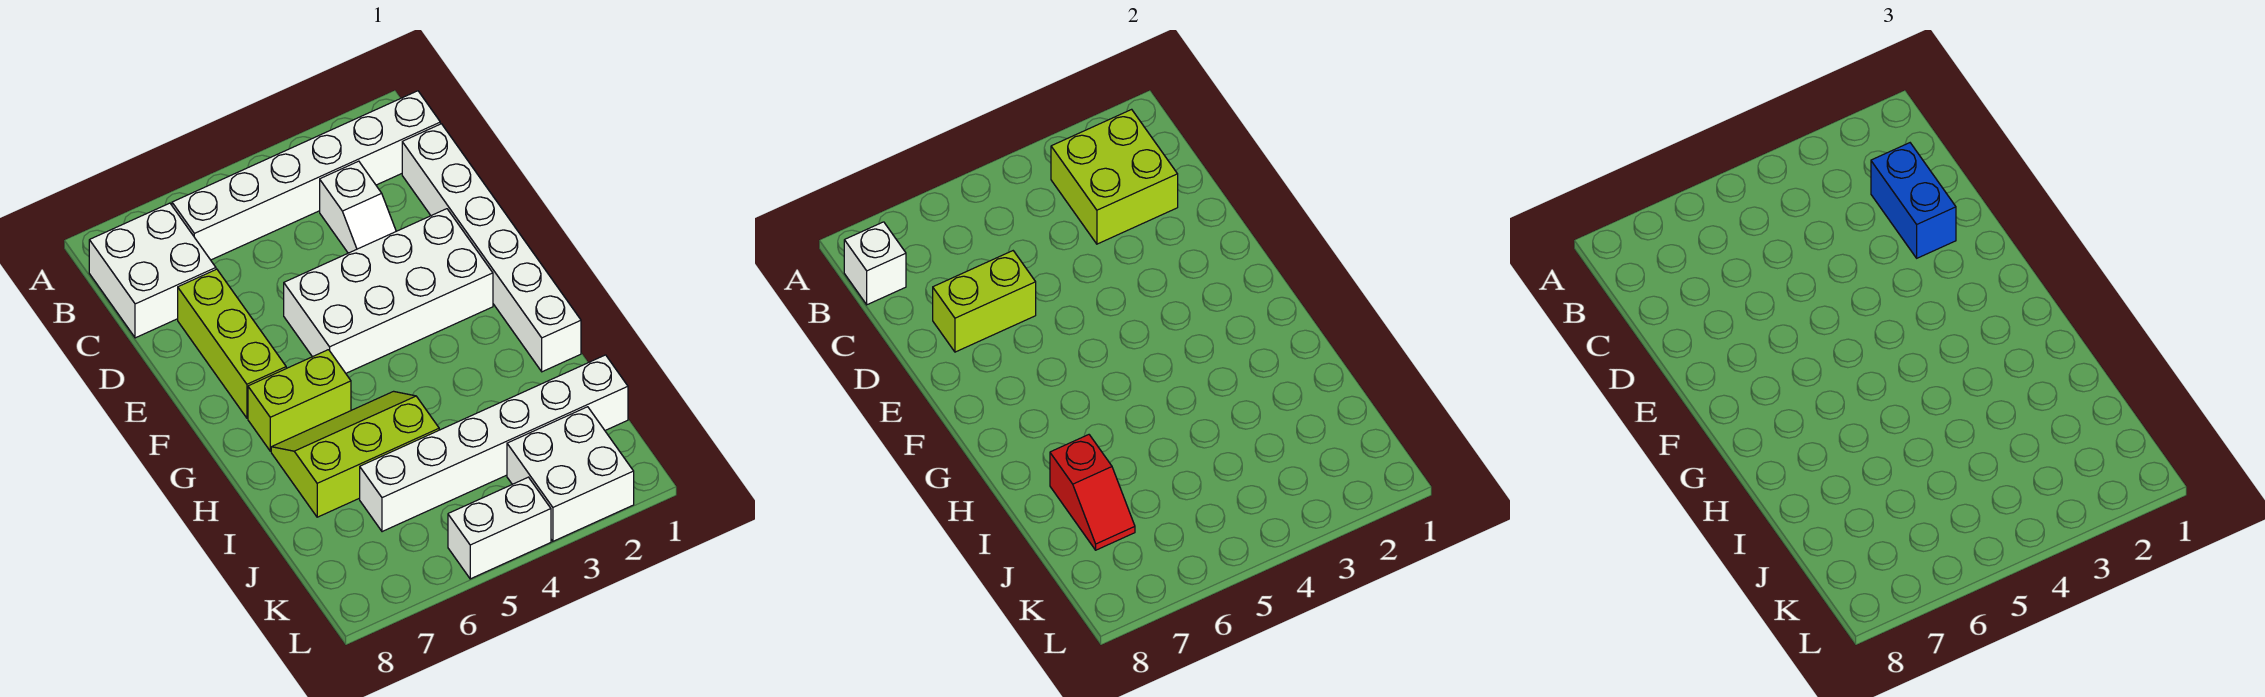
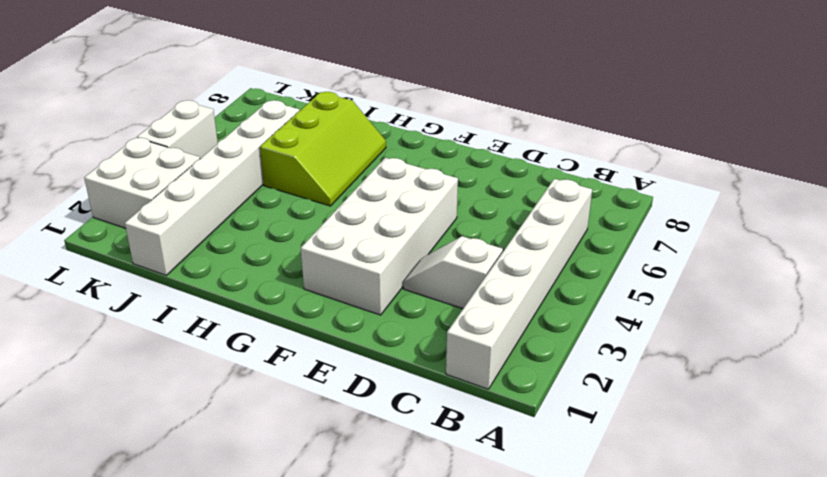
none -> white brick B7:C8 level 1
none -> white brick C1:H1 level 1
none -> lime brick D7:F7 level 1

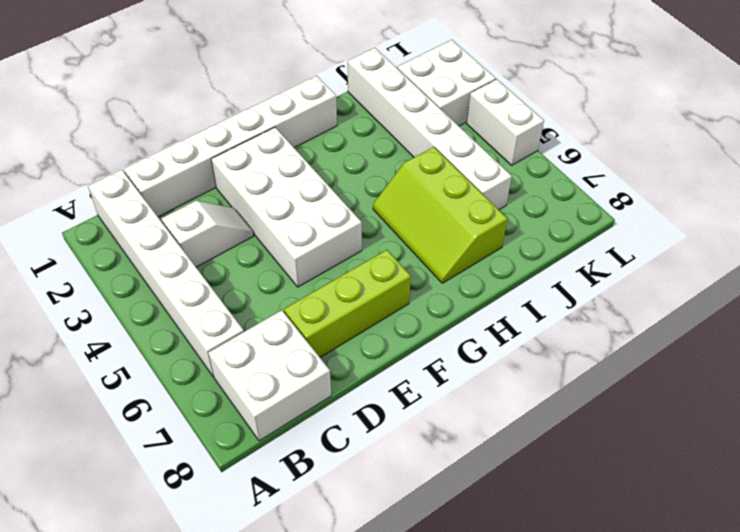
none -> lime brick G6:G7 level 1
none -> lime brick B2:C3 level 2
none -> white brick B8 level 2

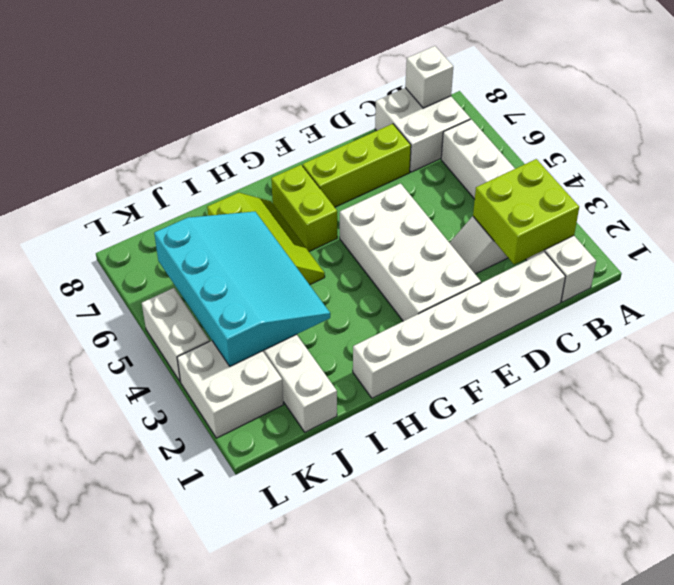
cyan slope I3:K6 level 2 top K -> none
none -> lime brick D6:D7 level 2
none -> red slope I7:J7 level 2 top I
none -> blue brick C2:D2 level 3

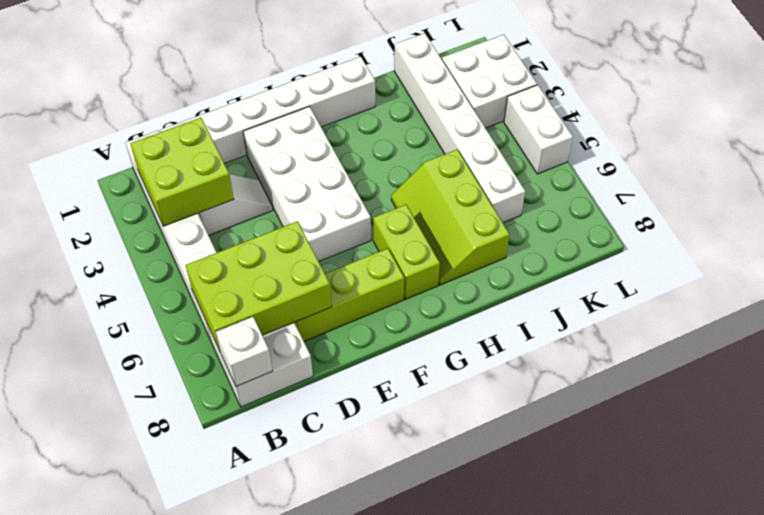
lime brick B6:D7 level 2 -> lime brick D6:D7 level 2
none -> red slope I7:J7 level 2 top I
none -> blue brick C2:D2 level 3

